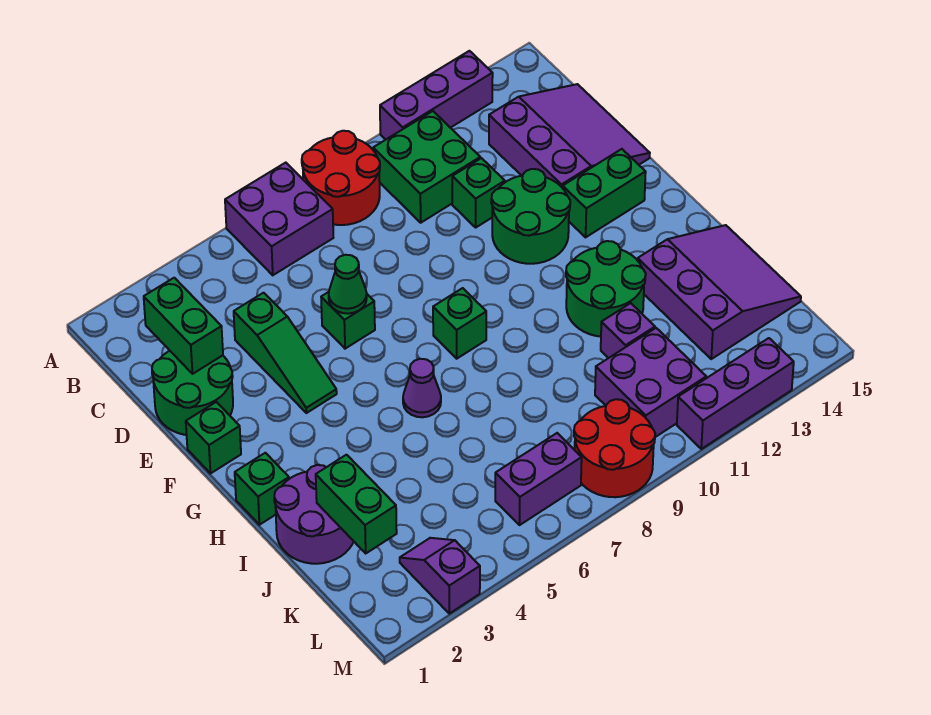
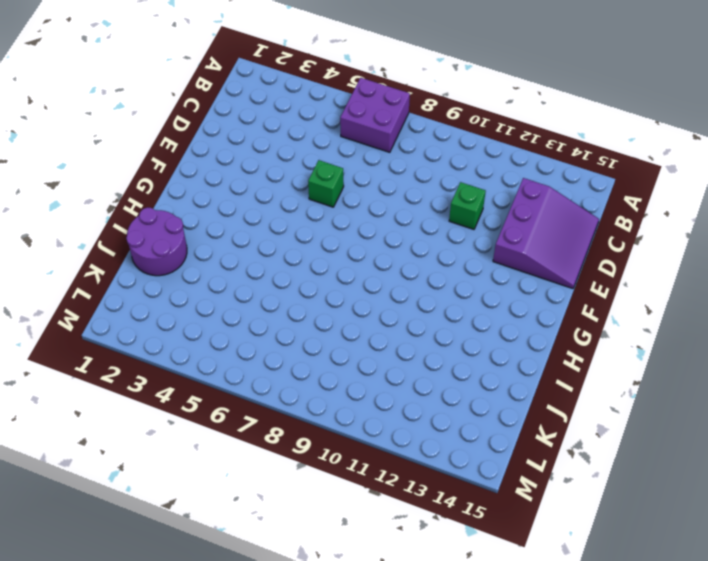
none -> red round brick A8:B9 level 1
none -> purple brick A11:A13 level 1
none -> green brick B10:C11 level 1

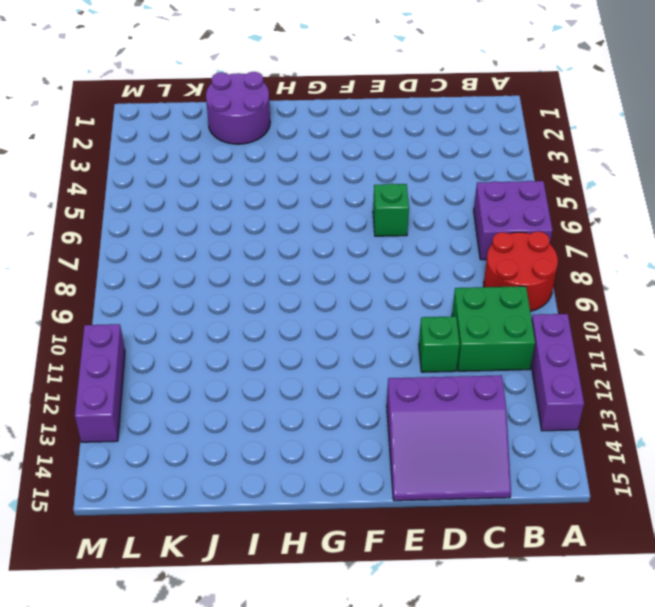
none -> green round brick D1:E2 level 1
none -> green slope D4:F4 level 1 top D
none -> green round brick E11:F12 level 1

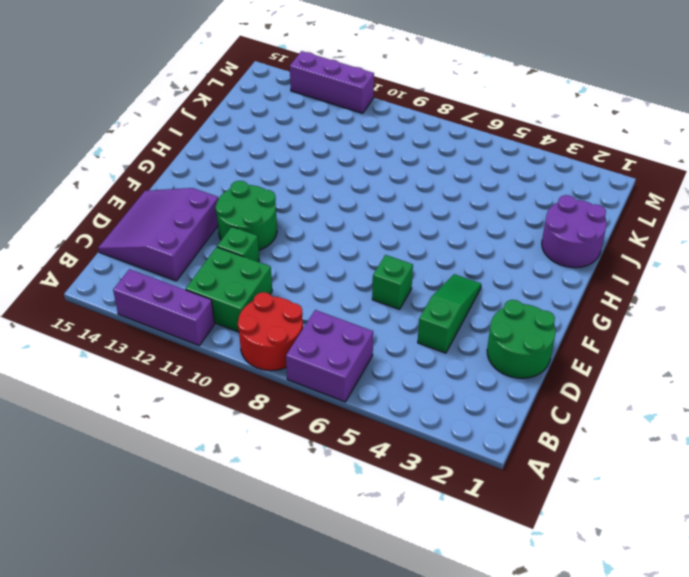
none -> green brick F1 level 1
none -> green brick F13:F14 level 1
none -> green brick G8 level 1

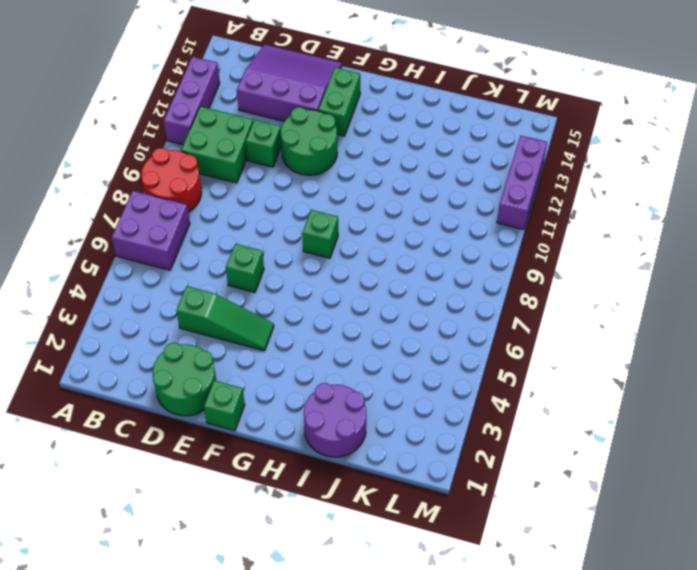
none -> green brick H1 level 1
none -> purple cone H6 level 1
none -> green round brick H11:I12 level 1

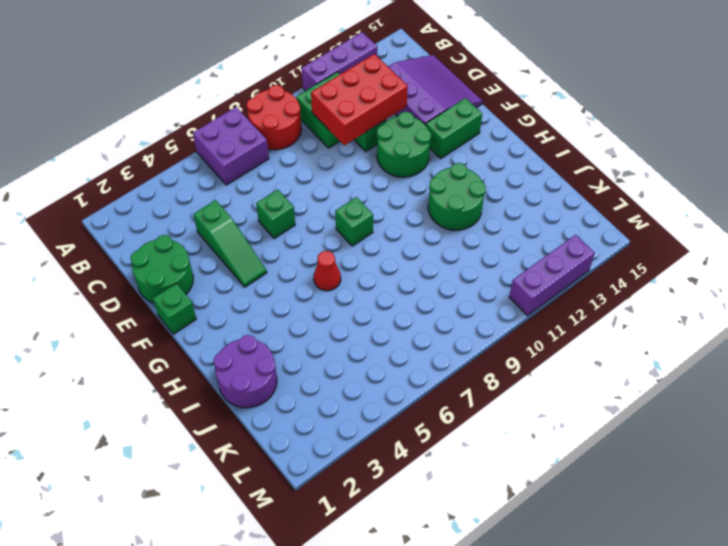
red brick C10:D12 level 2 -> none
red cone H6 level 1 -> purple cone H6 level 1
none -> green brick H1 level 1
none -> purple slope I13:K15 level 1 top 13
none -> purple brick J11 level 1

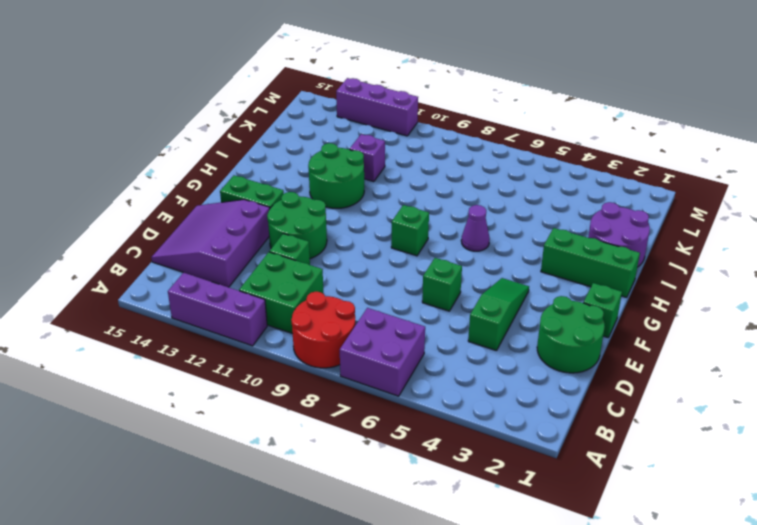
green brick H1:H3 level 1 -> green brick H1 level 1
none -> purple slope I13:K15 level 1 top 13
none -> purple brick K10:L11 level 1
none -> purple slope L3:M3 level 1 top M

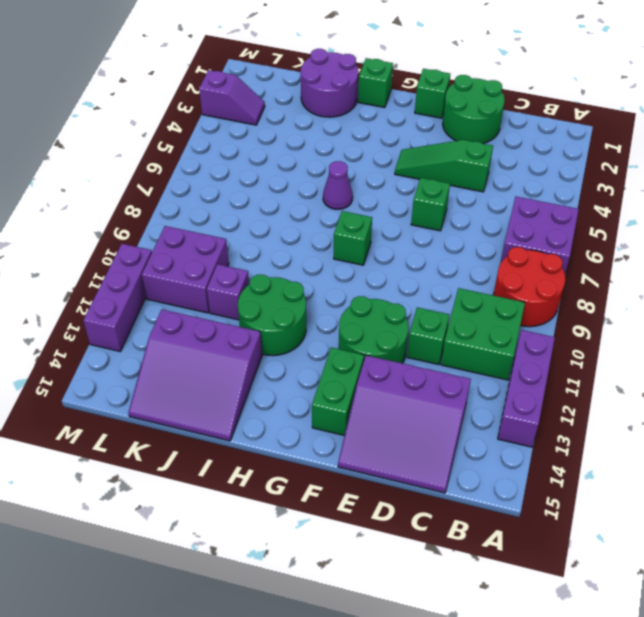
none -> purple brick L6:L7 level 1
none -> red round brick L8:M9 level 1
none -> green brick C2:D2 level 2

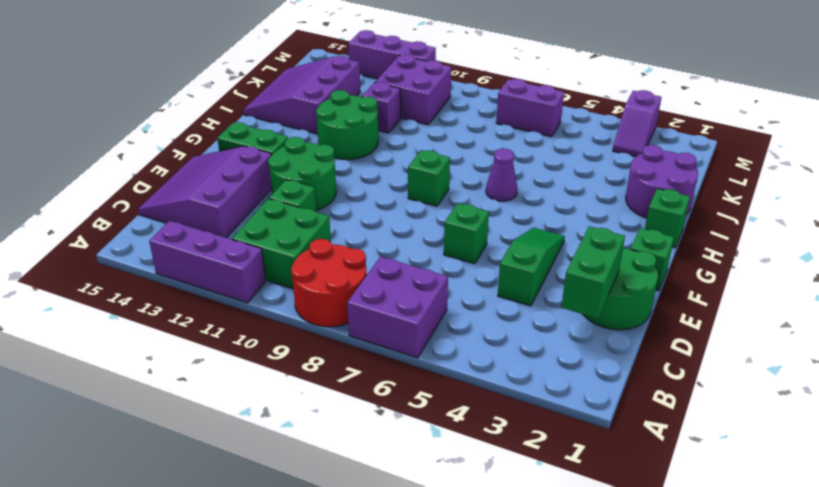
none -> red round brick L8:M9 level 1
none -> green cone E6 level 2
none -> green brick J2:K2 level 2

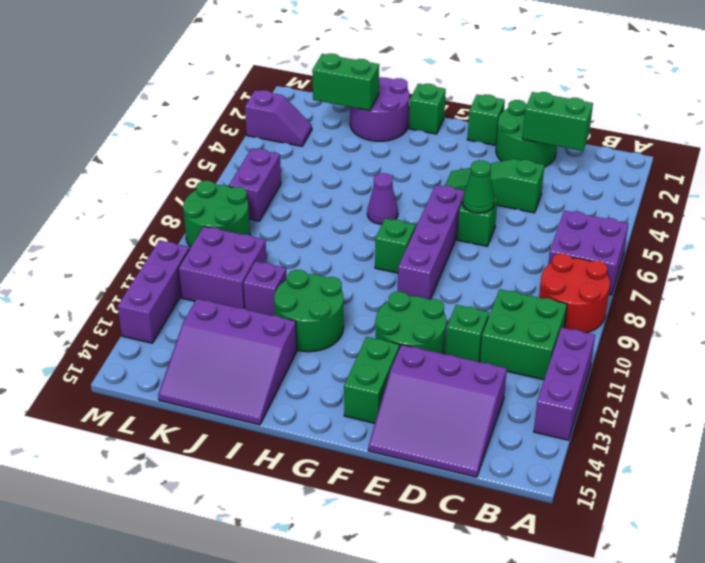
purple brick F6:F9 level 1 -> none
green round brick L8:M9 level 1 -> red round brick L8:M9 level 1

